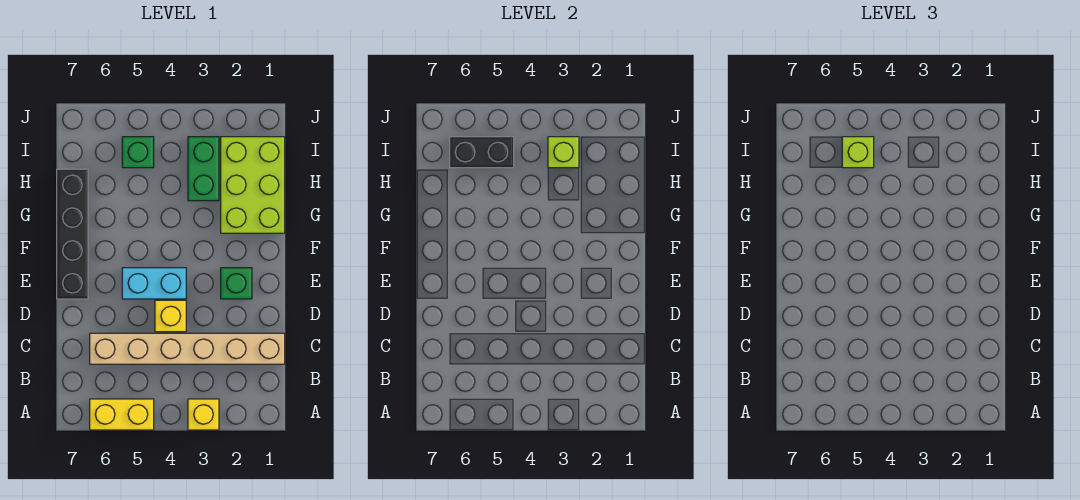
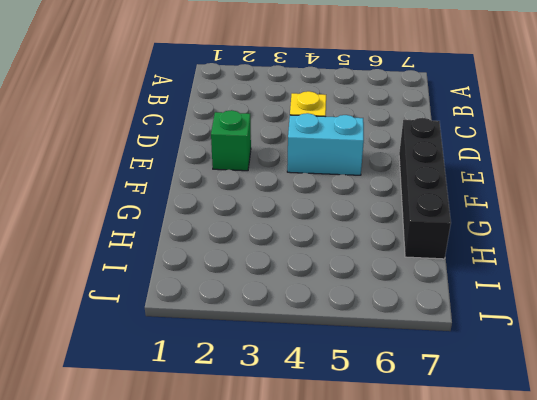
none -> yellow brick A3 level 1
none -> yellow brick A5:A6 level 1
none -> tan brick C1:C6 level 1

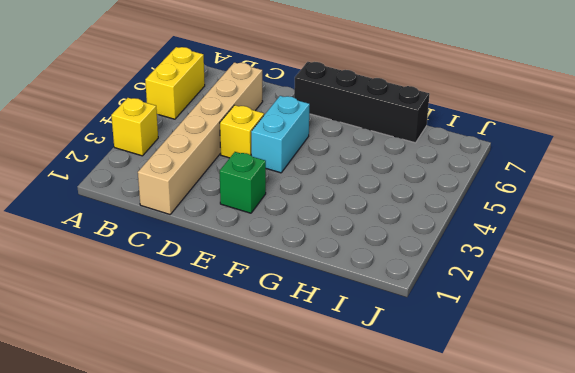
none -> lime brick G1:I2 level 1
none -> green brick H3:I3 level 1
none -> green brick I5 level 1

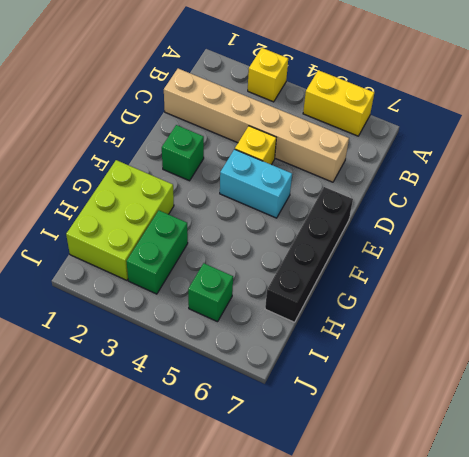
none -> lime brick I3 level 2
none -> black brick I5:I6 level 2
none -> lime brick I5 level 3

